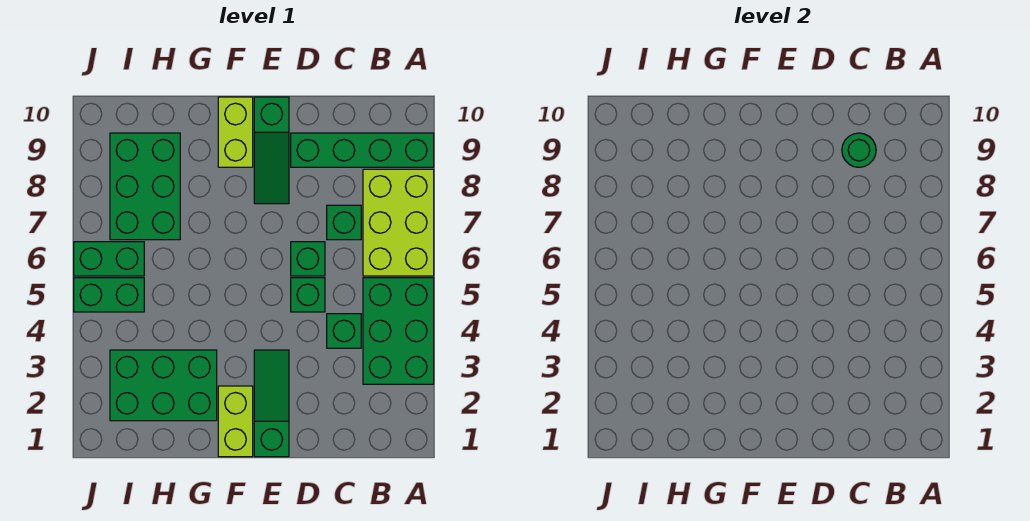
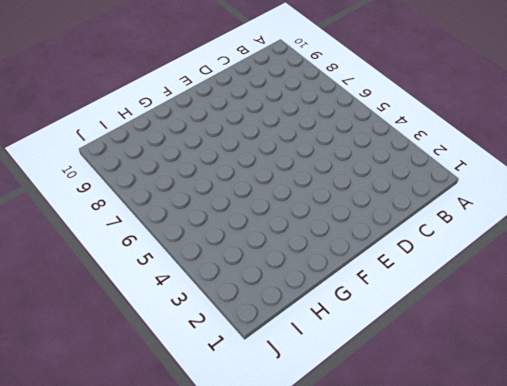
none -> green brick A3:B5 level 1
none -> lime brick A6:B8 level 1
none -> green brick A9:D9 level 1

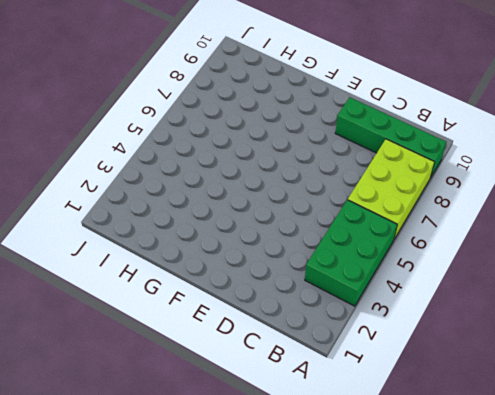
none -> green brick C4 level 1
none -> green brick C7 level 1
none -> green brick D5 level 1

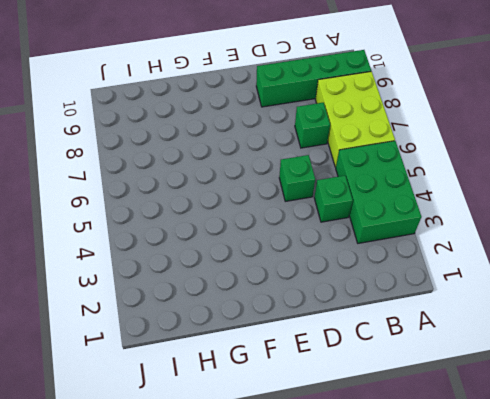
none -> green brick D6 level 1
none -> green slope E1:E3 level 1 top 1
none -> green slope E8:E10 level 1 top 10

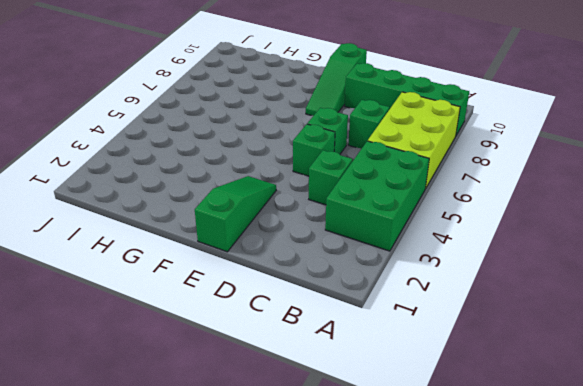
none -> lime brick F1:F2 level 1
none -> lime brick F9:F10 level 1
none -> green brick G2:I3 level 1

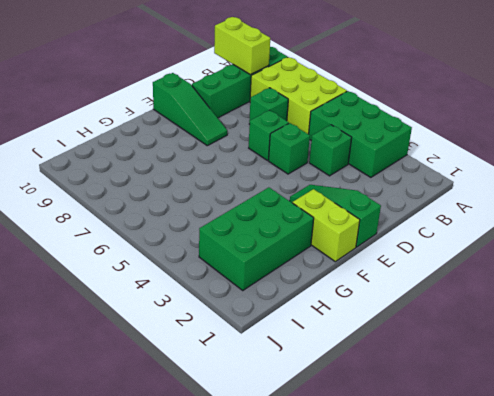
lime brick B9:B10 level 2 -> lime brick F9:F10 level 1
none -> green brick H7:I9 level 1
none -> green brick I5:J5 level 1
none -> green brick I6:J6 level 1

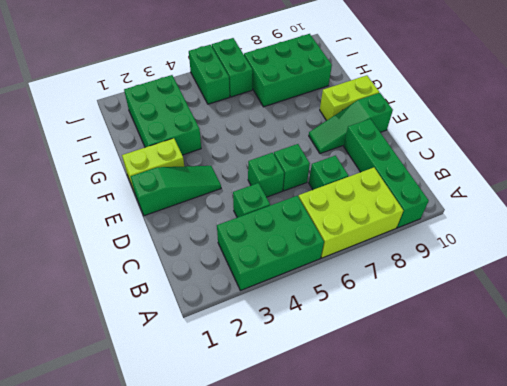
none -> green round brick C9 level 2

